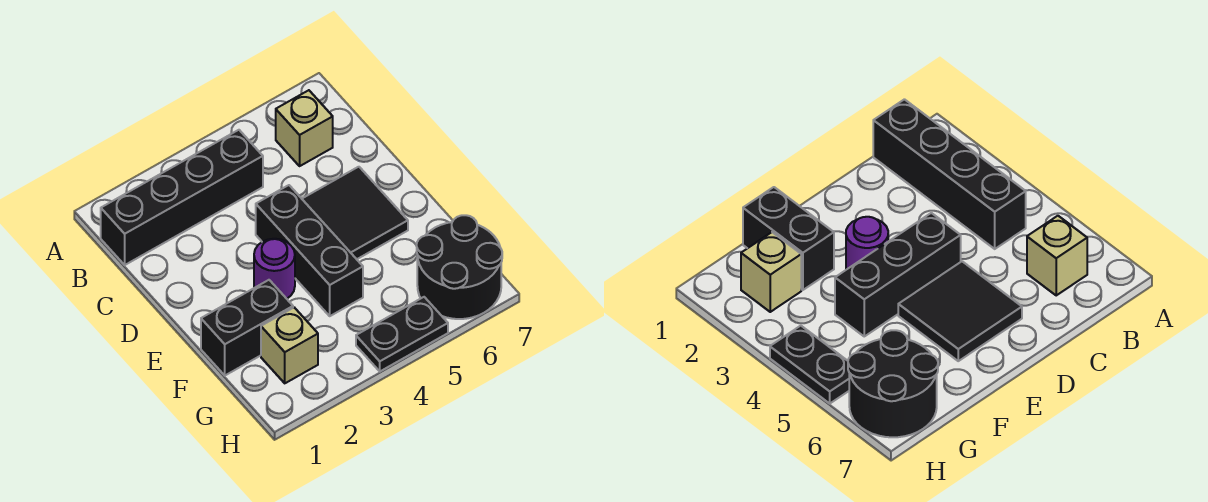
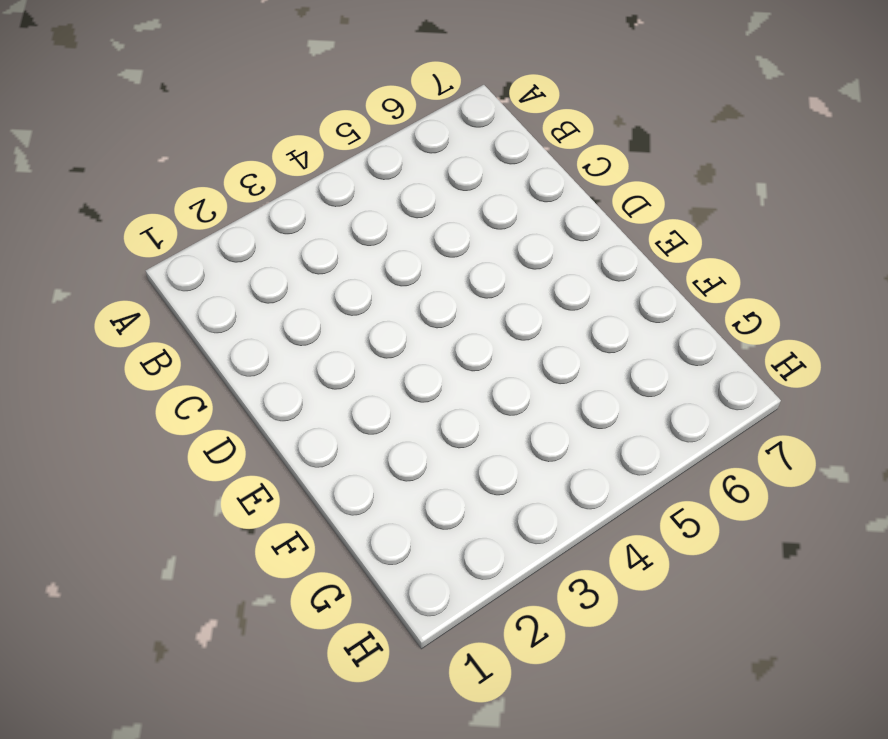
none -> black brick B1:B4 level 1
none -> tan brick B6 level 1

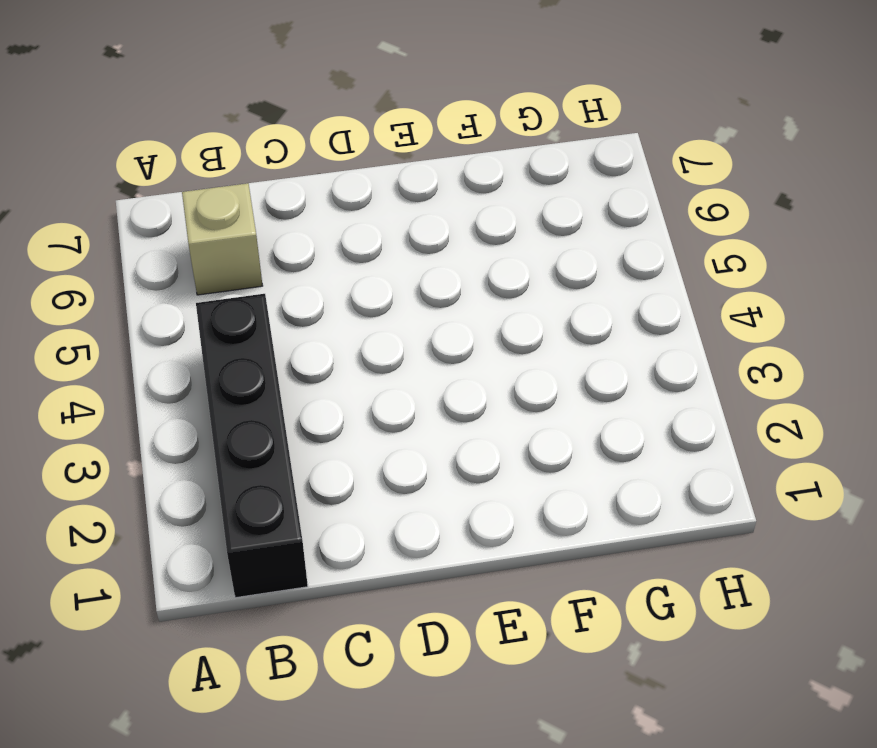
none -> black brick D4:F4 level 1
none -> black tile D5:E6 level 1

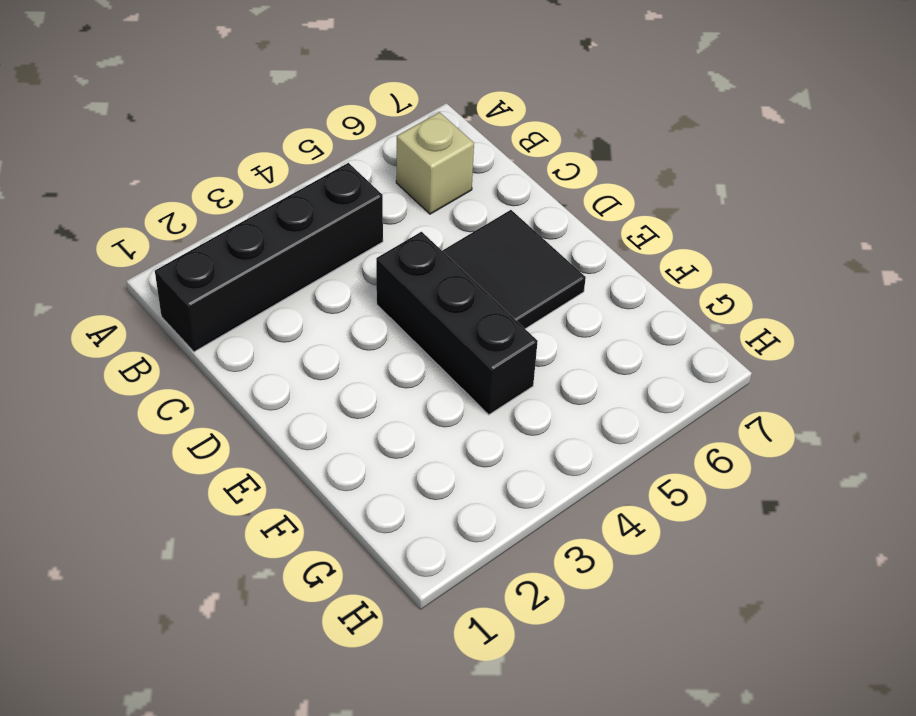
none -> purple round brick E3 level 1
none -> black brick F1:F2 level 1

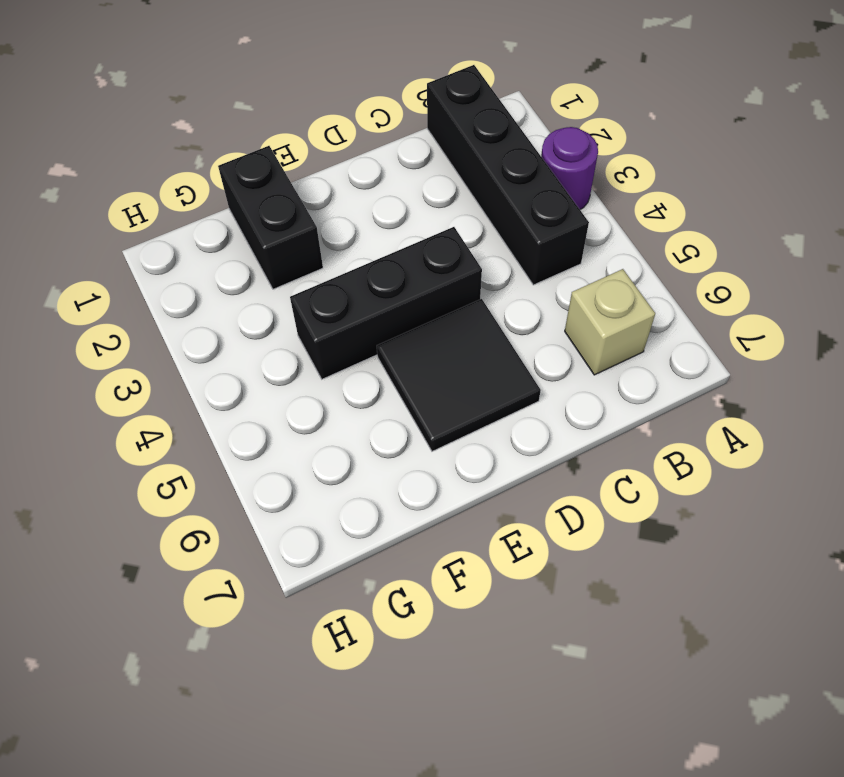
purple round brick A3 level 1 -> purple round brick E3 level 1
none -> tan brick G2 level 1
none -> black round brick G6:H7 level 1

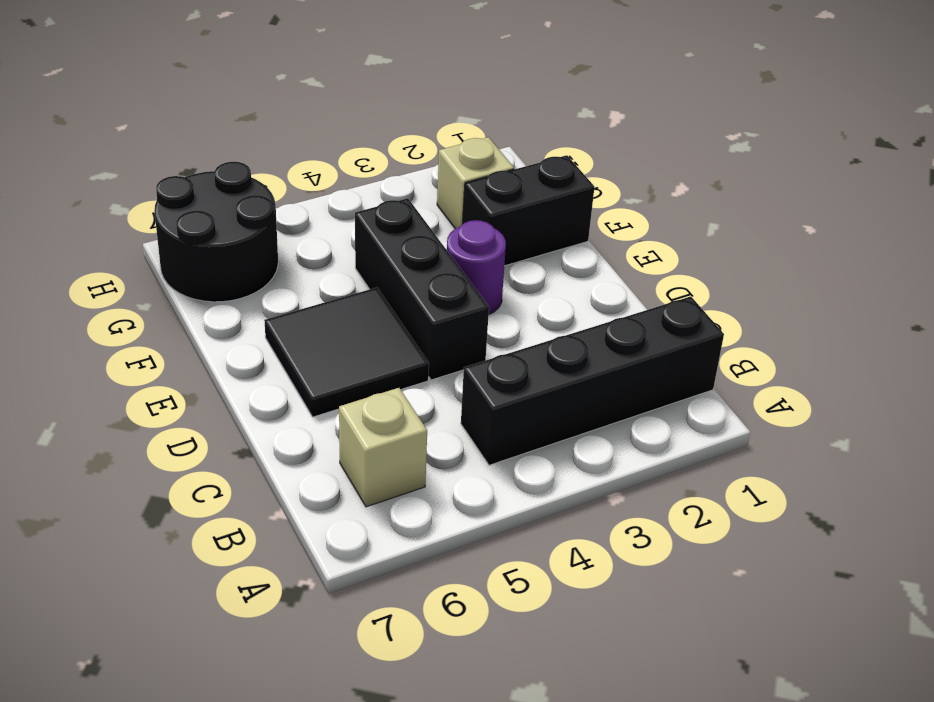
none -> black plate H4:H5 level 1

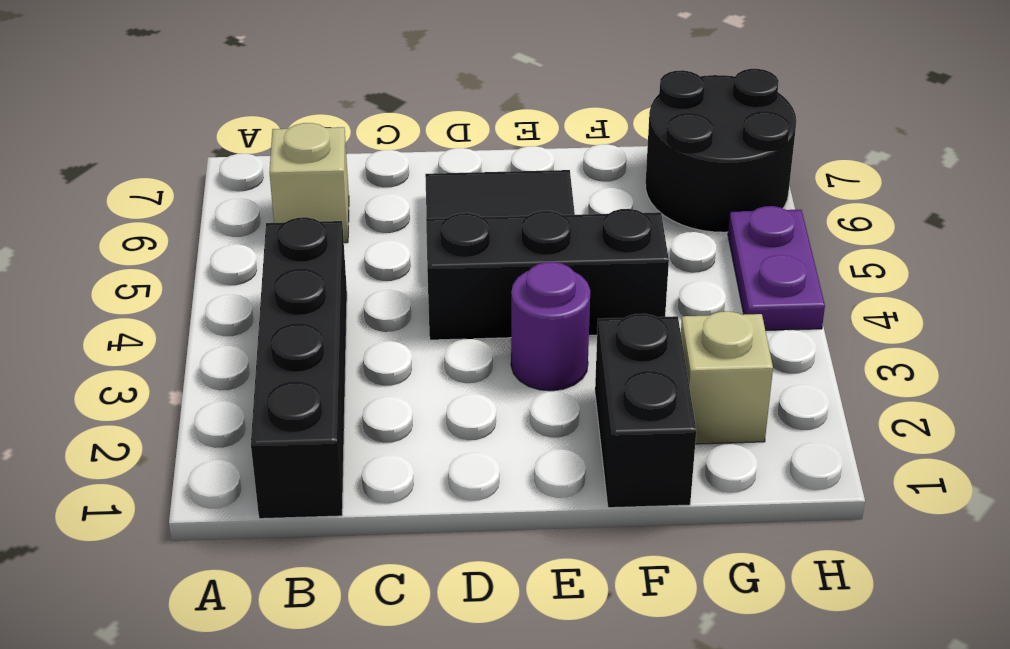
purple plate H4:H5 level 1 -> black plate H4:H5 level 1

